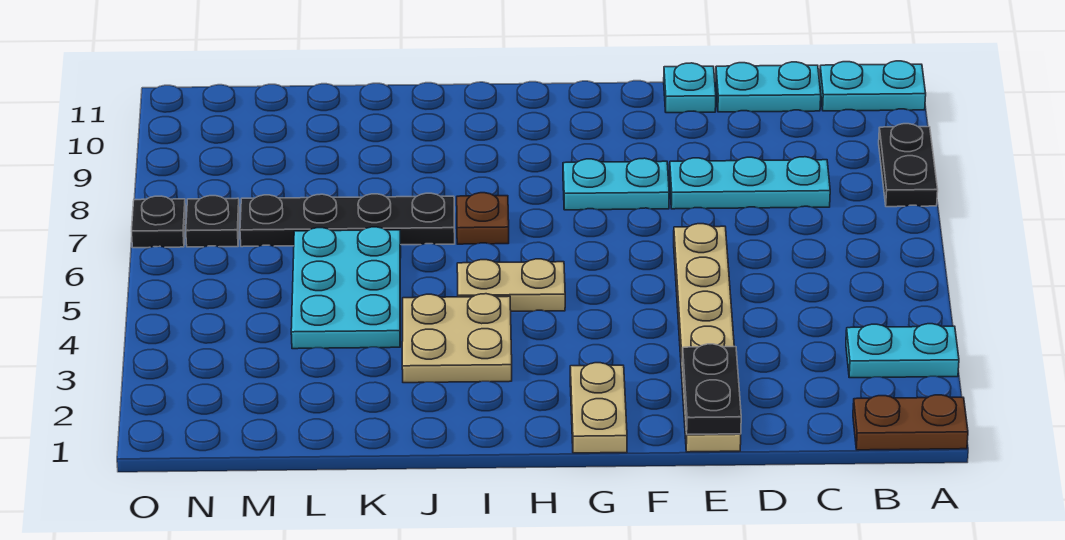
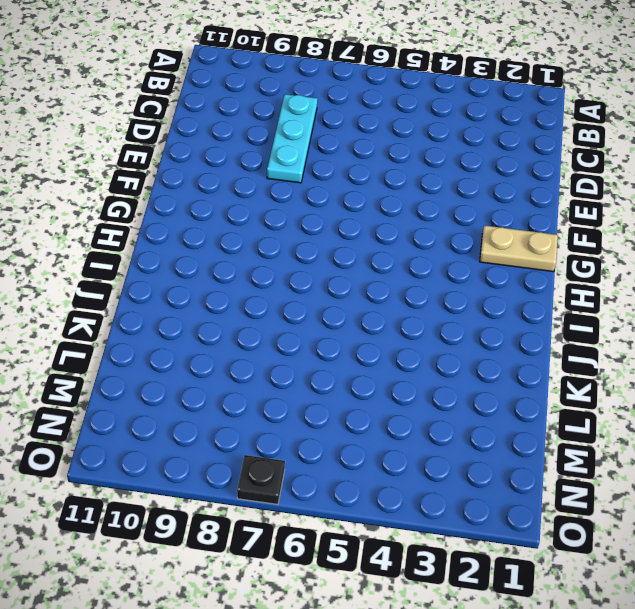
none -> brown plate A1:B1 level 1
none -> cyan plate A3:B3 level 1
none -> black plate A8:A9 level 1

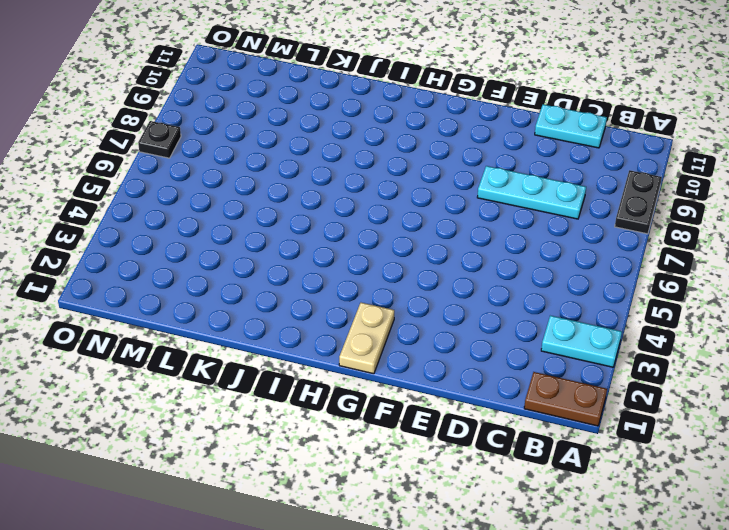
none -> cyan plate A11:B11 level 1
none -> tan plate E1:E6 level 1
none -> cyan plate E11 level 1

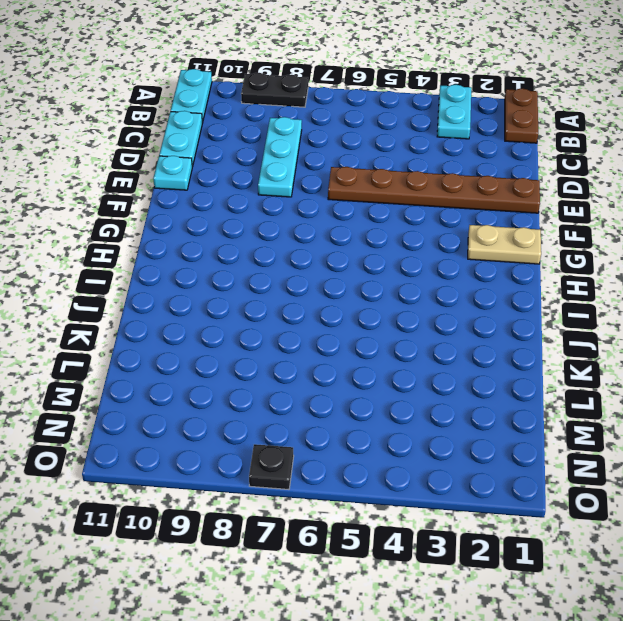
brown plate E1:E6 level 1 -> tan plate E1:E6 level 1
none -> cyan plate F8:G8 level 1
none -> tan plate H5:I5 level 1
none -> tan plate I3:J4 level 1

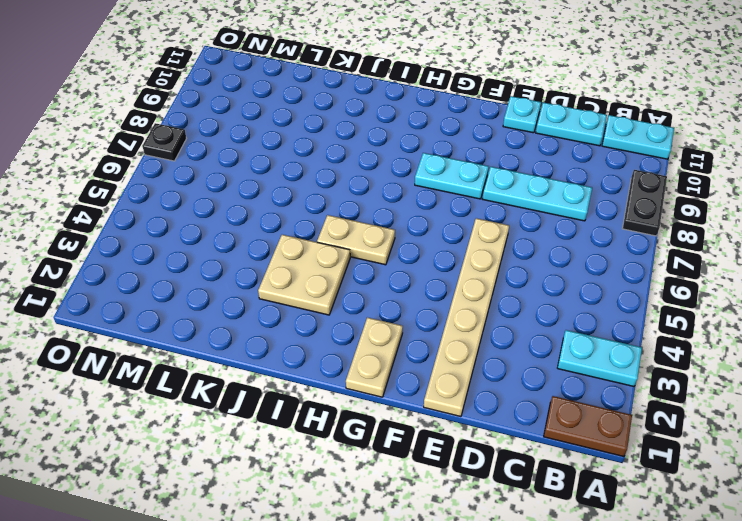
none -> brown plate I7 level 1
none -> black plate J7:M7 level 1
none -> cyan plate K4:L6 level 1

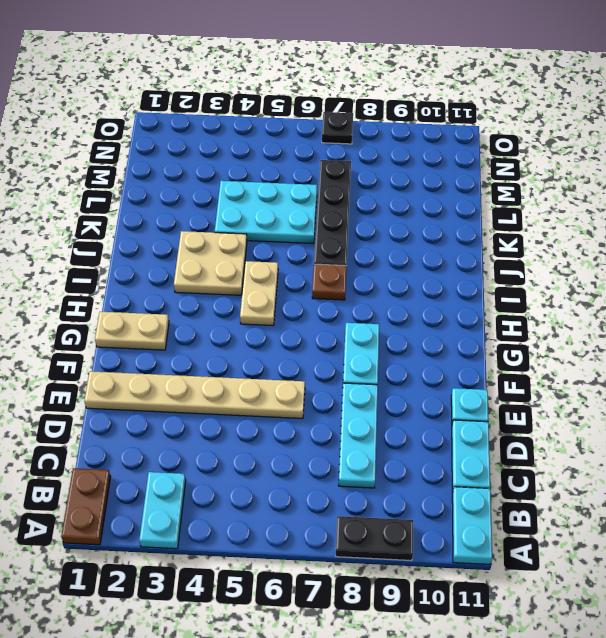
none -> black plate N7 level 1
none -> black plate E1:E2 level 2

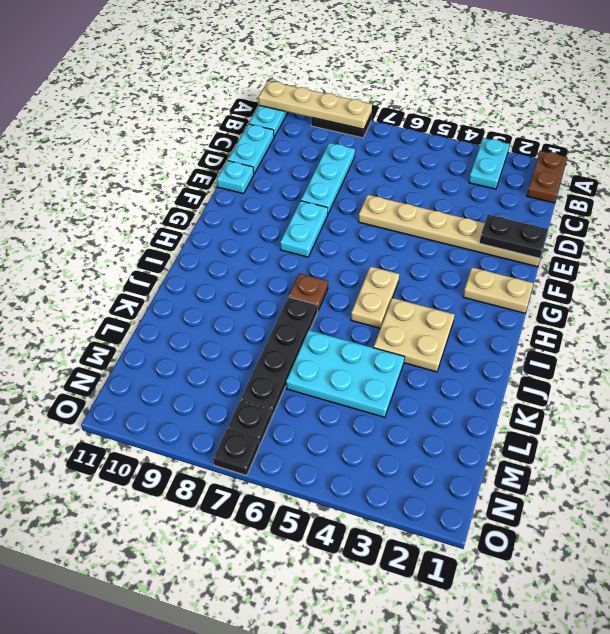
tan plate A8:A11 level 2 -> none

